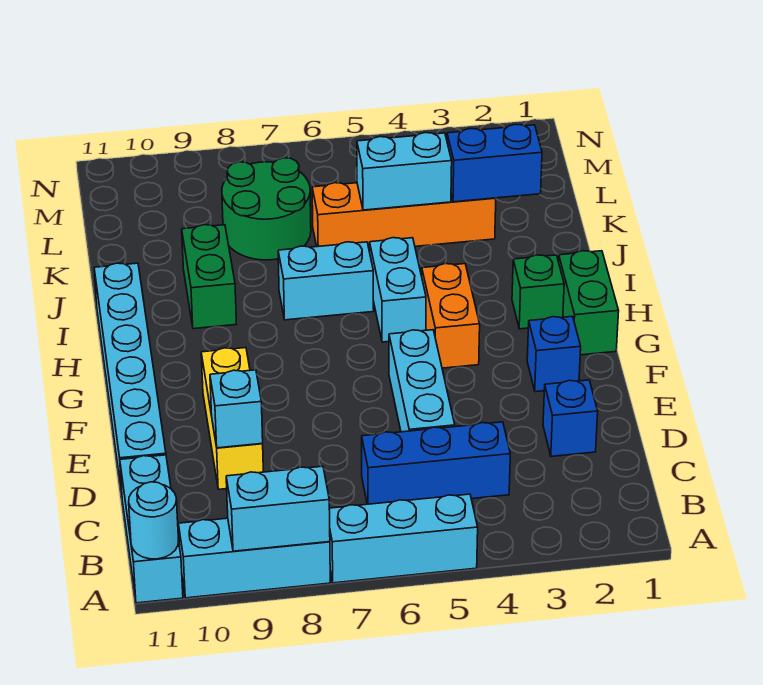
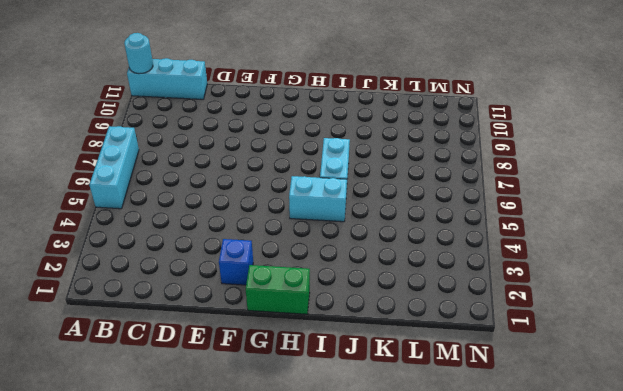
none -> cyan brick A8:A10 level 1
none -> blue brick C4:C6 level 1
none -> blue brick D2 level 1

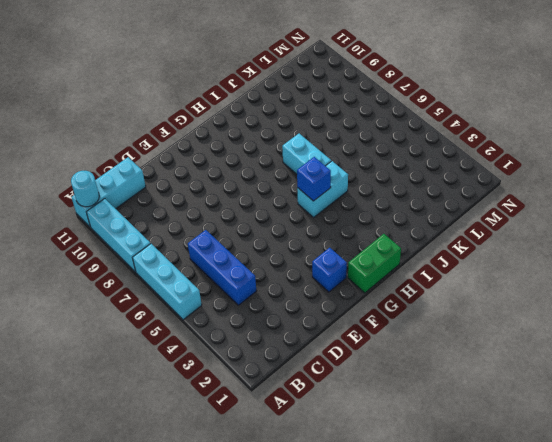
blue brick H5 level 2 -> blue brick D2 level 1
none -> cyan brick D5:F5 level 1
none -> yellow brick D9:F9 level 1
none -> cyan brick D11:I11 level 1

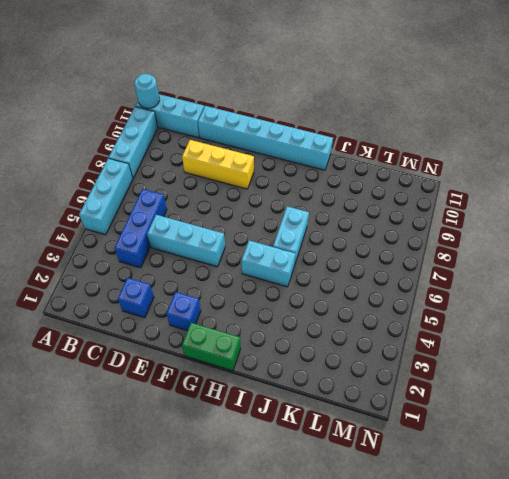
none -> orange brick G4:H4 level 1
none -> green brick H2 level 1
none -> green brick I9:J9 level 1

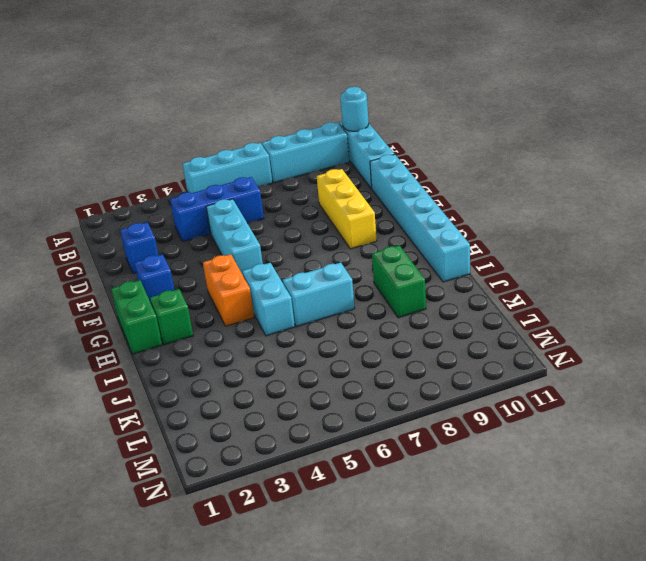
none -> orange brick K3:K6 level 1
none -> green round brick K7:L8 level 1
none -> cyan brick A8:A9 level 2

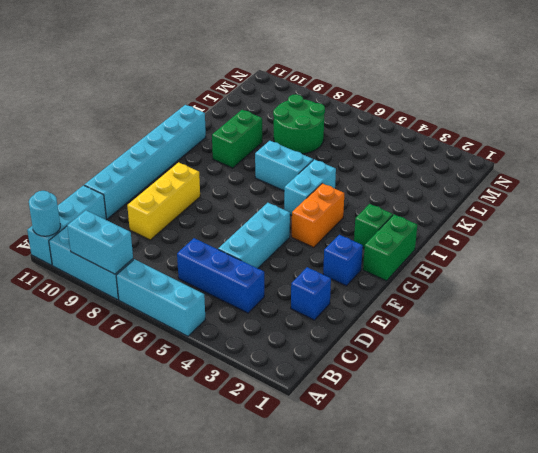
none -> orange brick K3:K6 level 1
none -> cyan brick D9 level 2
none -> blue brick K2:K3 level 2

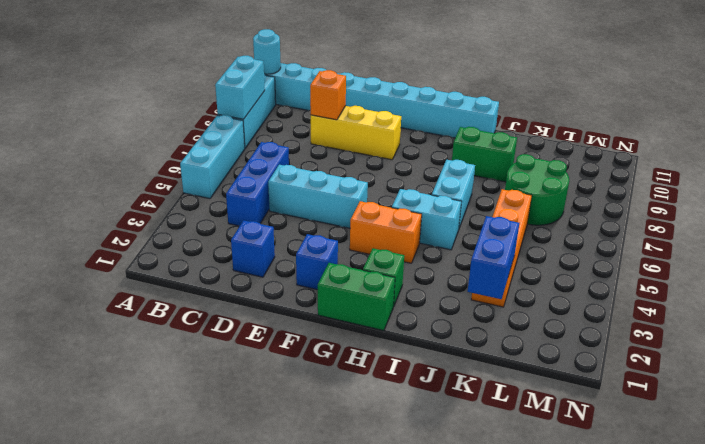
orange brick D9 level 2 -> cyan brick D9 level 2
none -> cyan brick K4:K5 level 2

